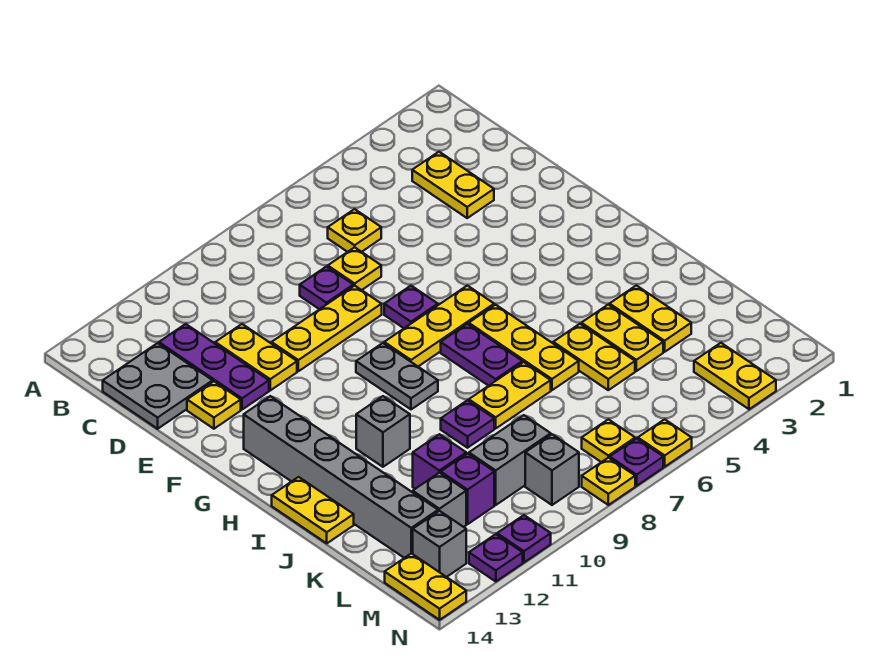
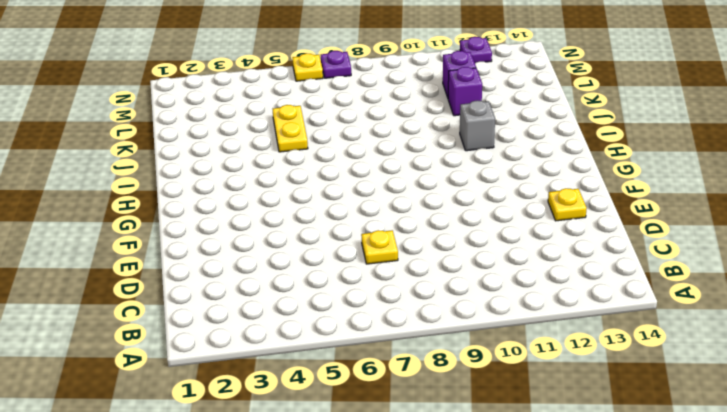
none -> yellow plate C3:D3 level 1
none -> yellow plate C6 level 1
none -> purple plate C12:E12 level 1
none -> grey plate C13:D14 level 1

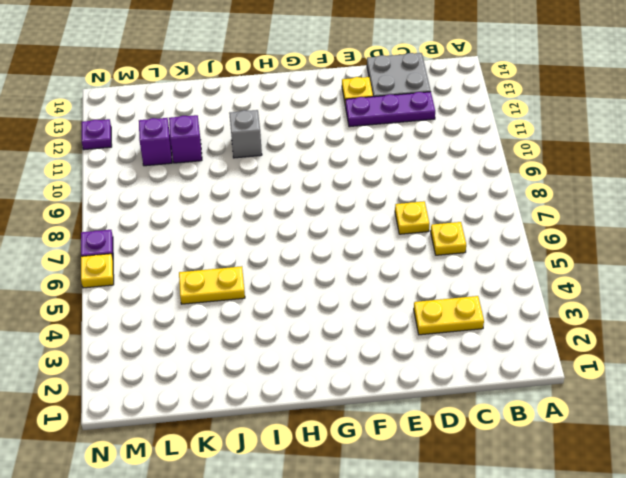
none -> purple plate D8 level 1
none -> yellow plate D11:E11 level 1
none -> yellow plate E8:E10 level 1
none -> purple plate F7 level 1

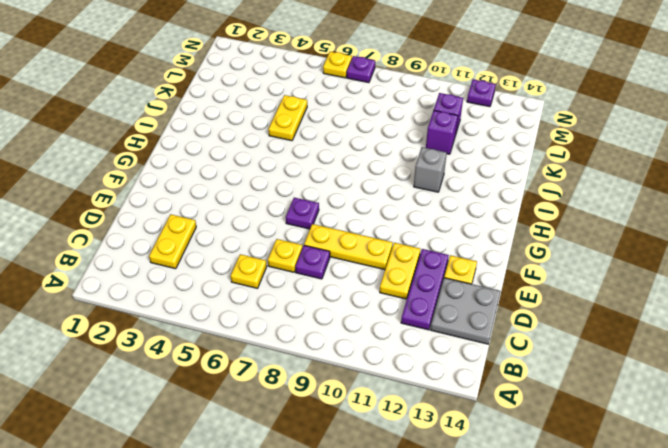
none -> yellow plate G6:G8 level 1
none -> grey plate G9:H9 level 1
none -> grey brick G13:L13 level 1
none -> yellow plate H6:J6 level 1

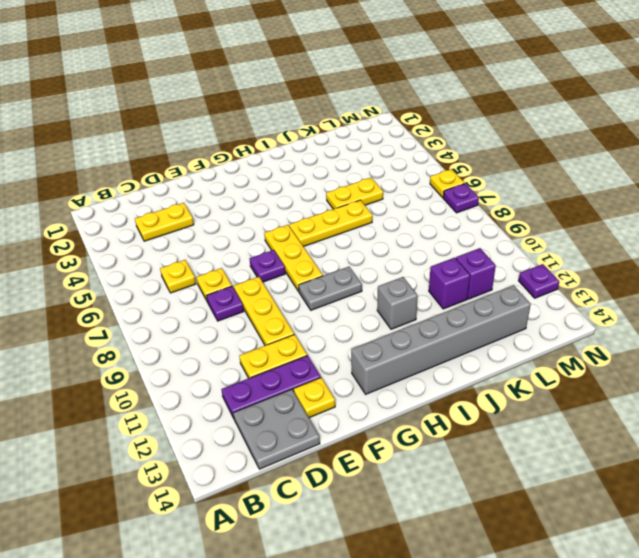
none -> purple plate H7:I7 level 1
none -> yellow plate I14:J14 level 1
none -> yellow plate J3:K3 level 1
none -> yellow plate J4:K4 level 1

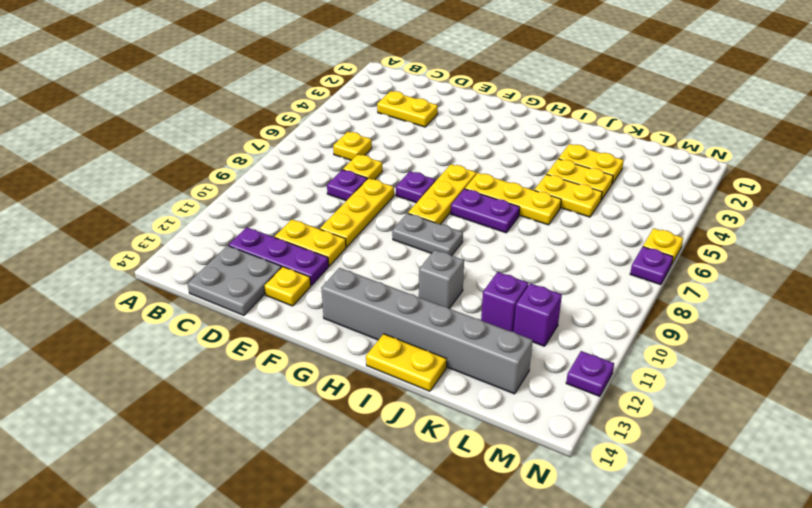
none -> yellow plate J7:J8 level 1
none -> purple plate J9 level 1
none -> grey brick L9:L10 level 1
none -> grey brick L12 level 1

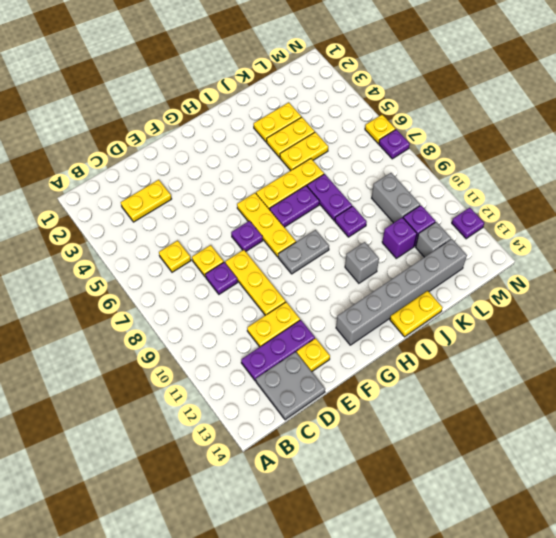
purple plate J7:J8 level 1 -> yellow plate J7:J8 level 1
none -> yellow plate M3:N3 level 1
none -> yellow plate M7 level 1
none -> grey brick M9 level 1
none -> grey brick M13 level 1

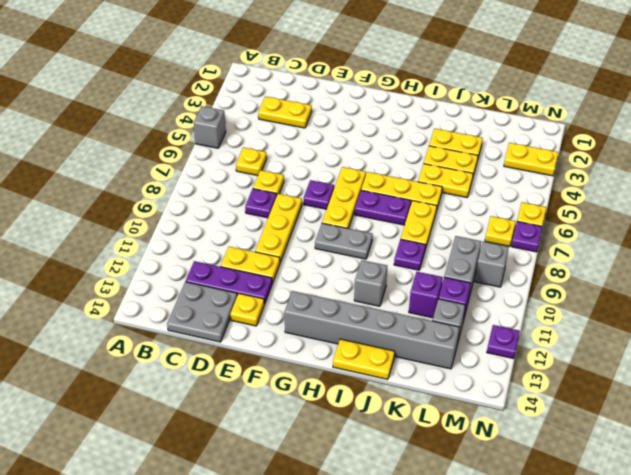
grey brick A5 level 1 -> grey brick M13 level 1
none -> yellow plate M14:N14 level 1
none -> yellow plate N8 level 1
none -> purple plate N11 level 1

